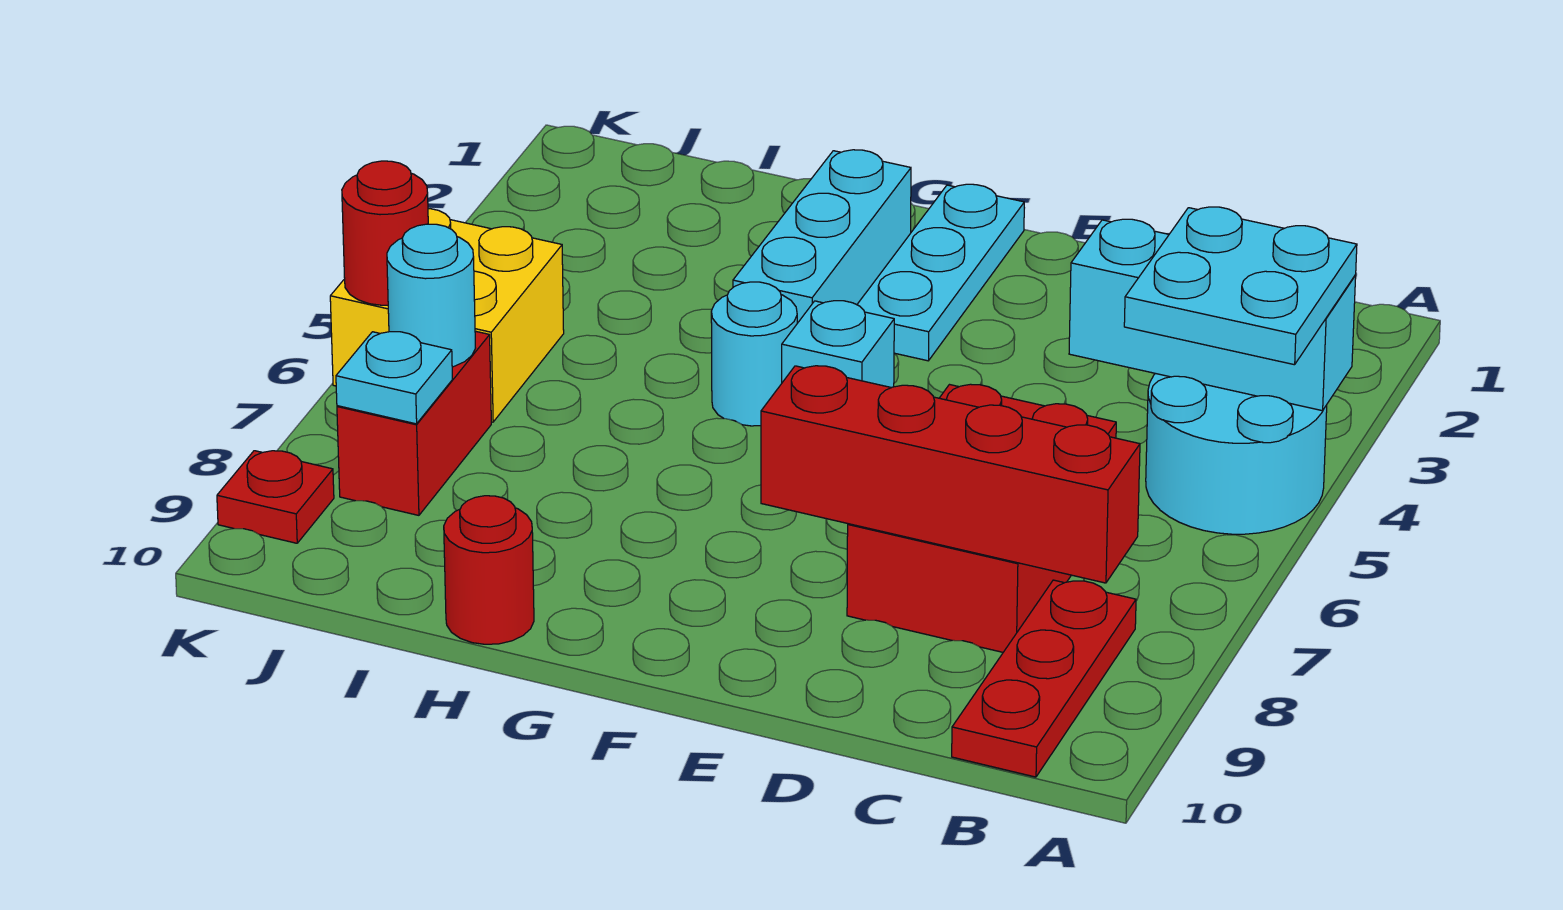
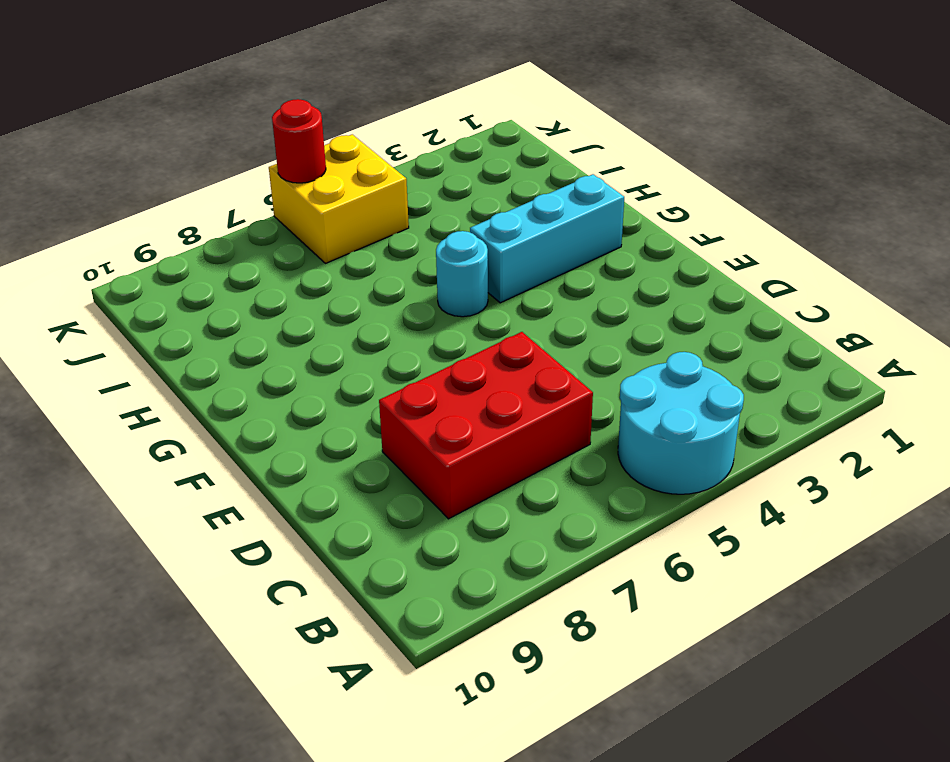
none -> red plate B8:B10 level 1
none -> cyan plate F1:F3 level 1
none -> cyan brick F5 level 1

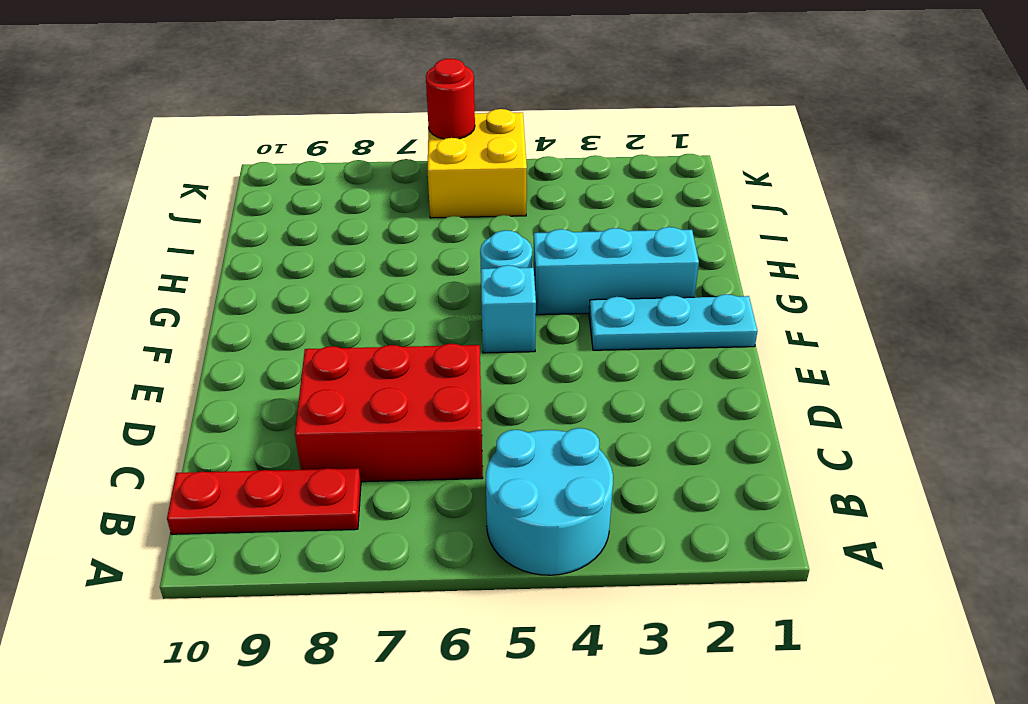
none -> red round brick H10 level 1
none -> red brick J7:J8 level 1
none -> red plate K9 level 1

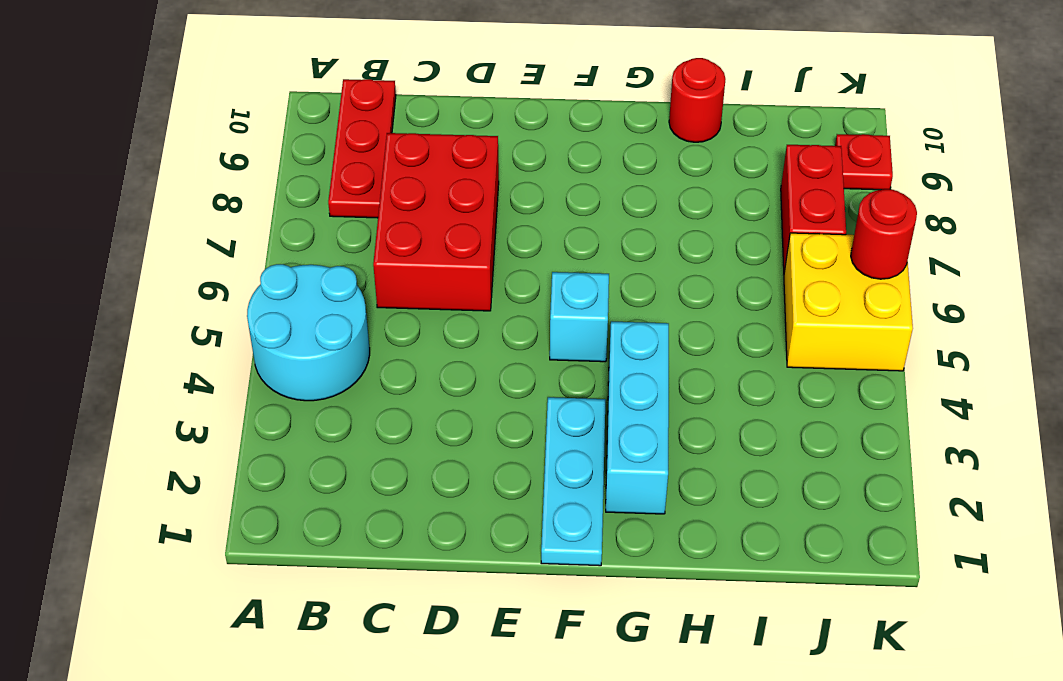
none -> cyan round brick G5 level 1
none -> cyan brick A4:C4 level 2
none -> red brick B8:E8 level 2

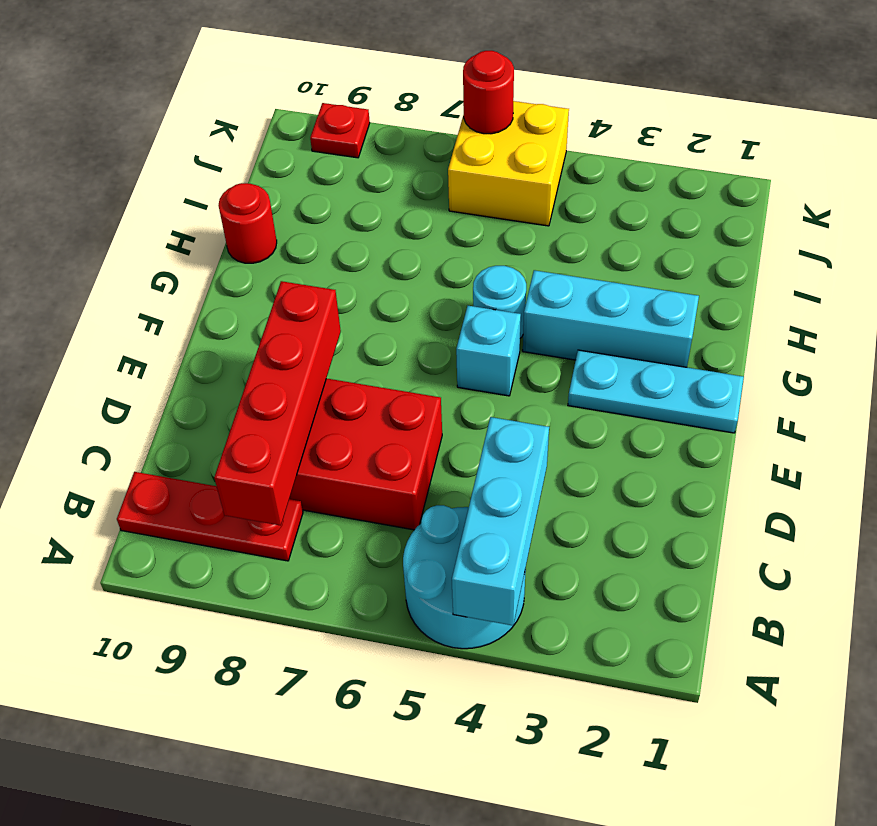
none -> red brick J7:J8 level 1
none -> cyan round brick J7 level 2
none -> cyan plate J8 level 2

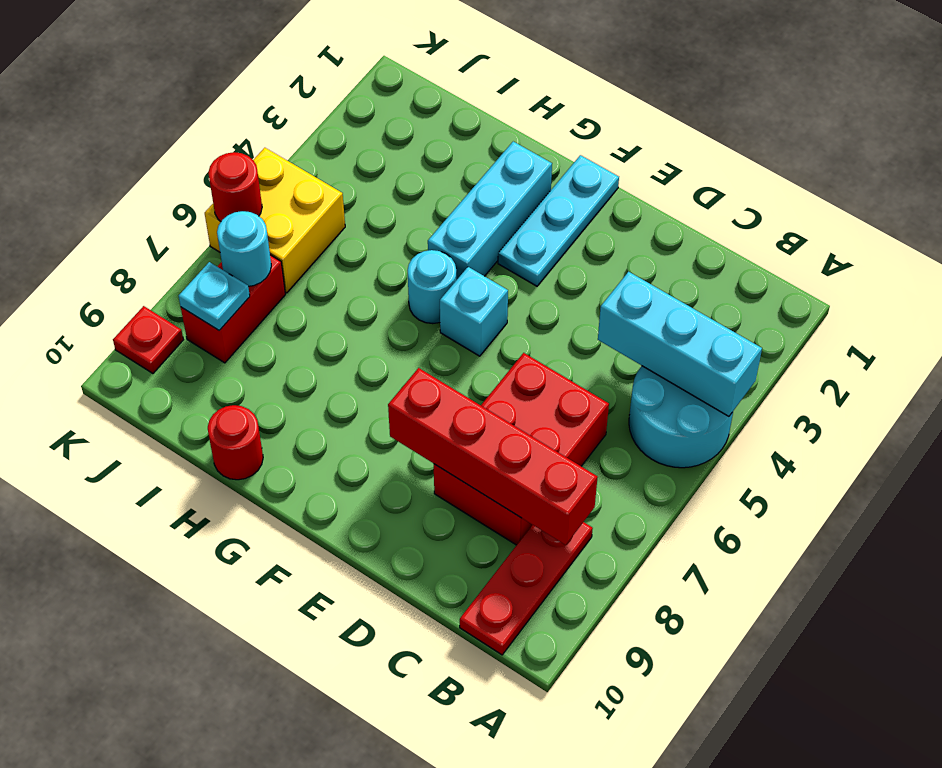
none -> cyan plate A4:B5 level 3

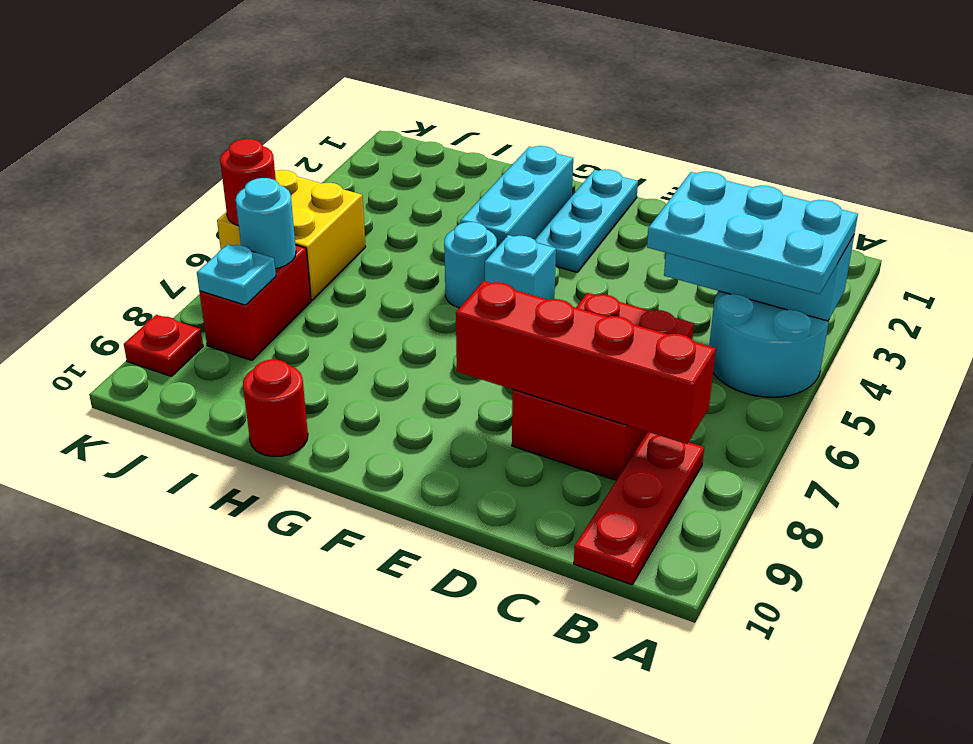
cyan plate A4:C5 level 3 -> cyan plate A4:B5 level 3

